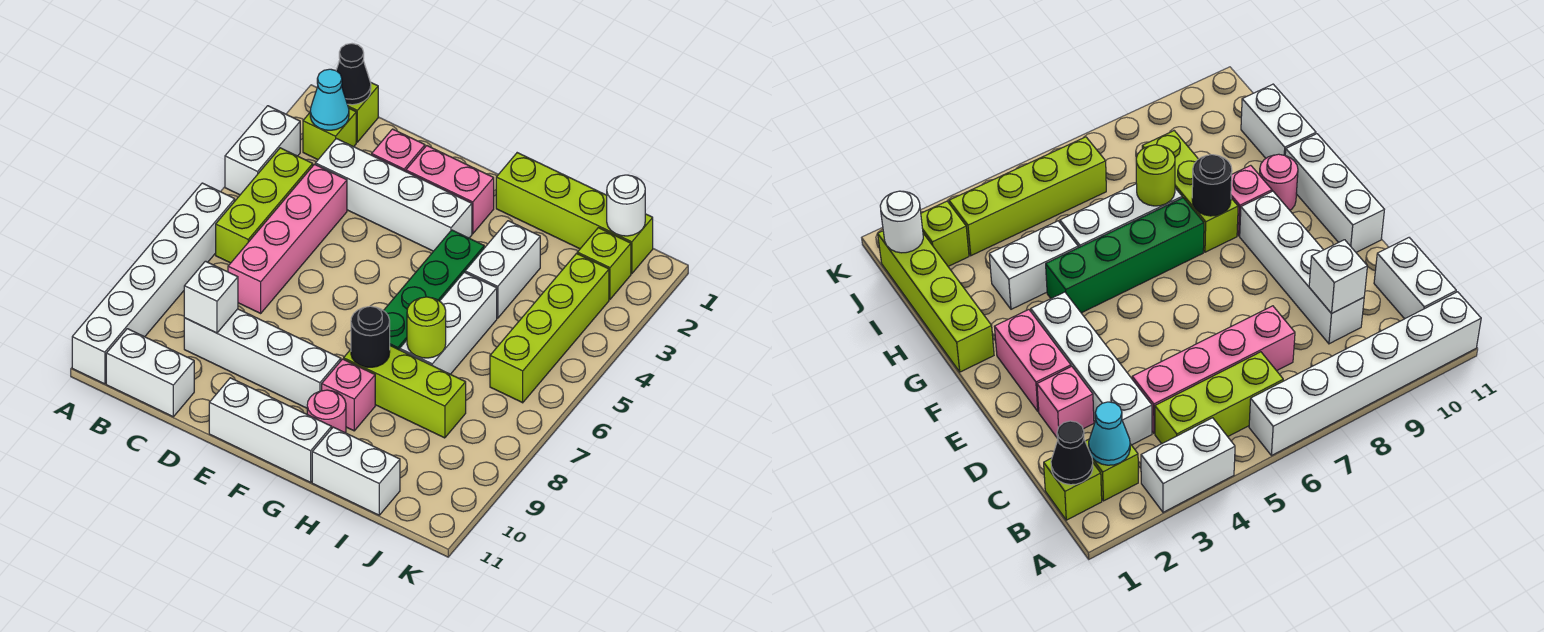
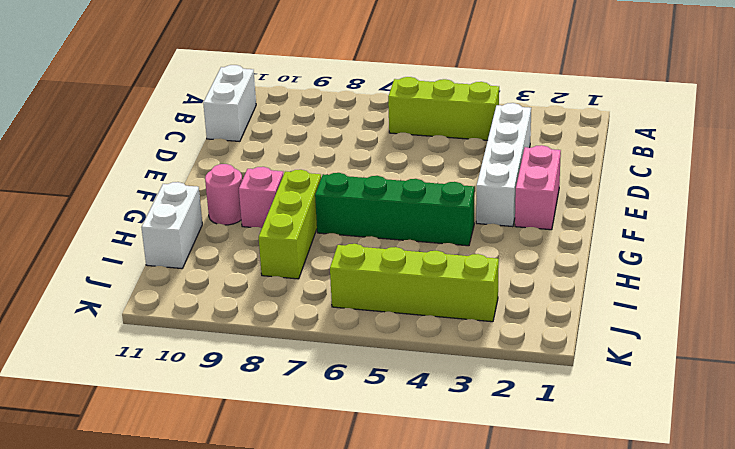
none -> white brick A3:A4 level 1
none -> white brick A6:A11 level 1
none -> lime brick B1 level 1

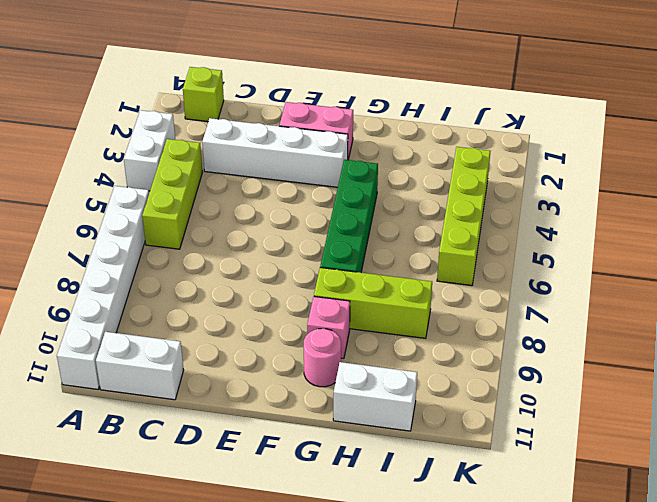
none -> lime brick B2 level 1
none -> pink brick C4:C7 level 1
none -> white brick C9:F9 level 1

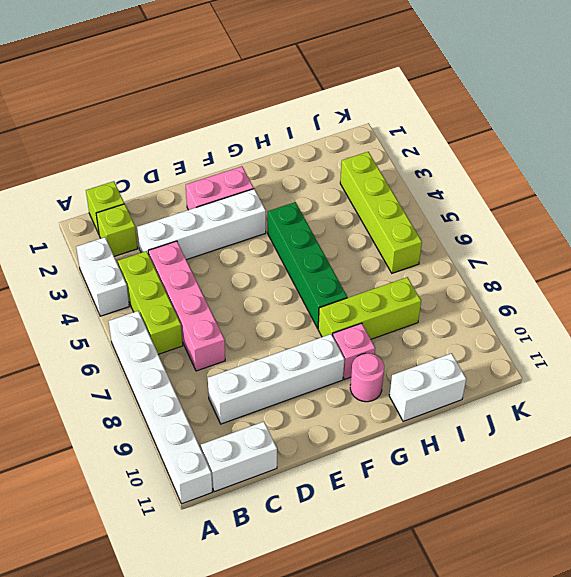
none -> pink brick D2 level 1
none -> white brick E11:G11 level 1
none -> lime brick G1:J1 level 1

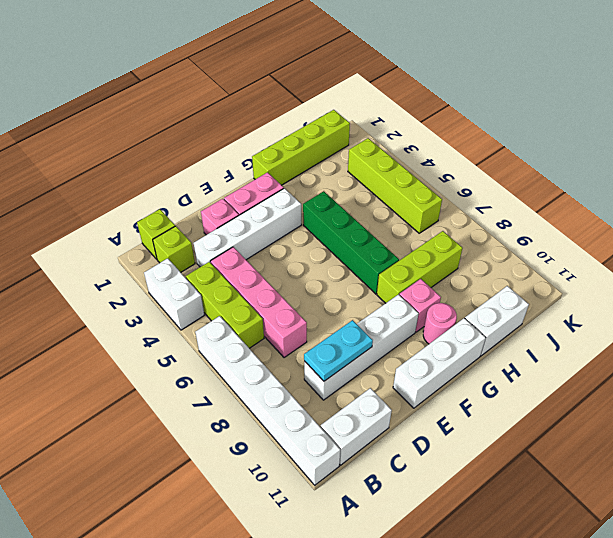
cyan plate C9:D9 level 2 -> white brick C9 level 2
none -> white brick H3:H4 level 1
none -> white brick H5:H7 level 1
none -> lime brick J2 level 1

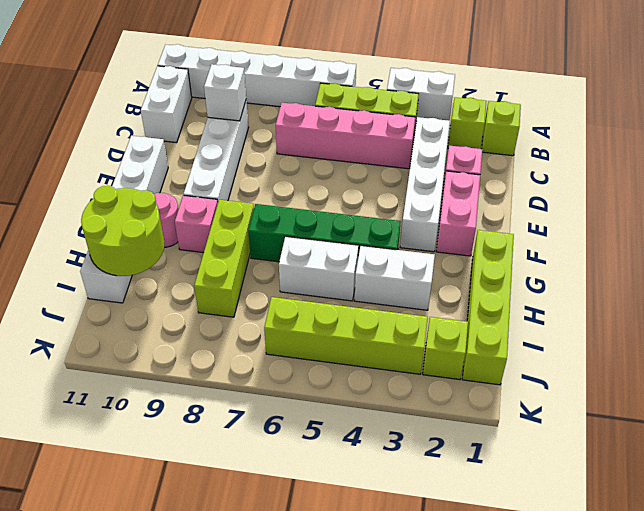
white brick H5:H6 level 1 -> white brick H5:H7 level 1
lime round brick H10:I11 level 2 -> none
none -> black cone B1 level 2
none -> cyan cone B2 level 2
none -> black round brick G8 level 2

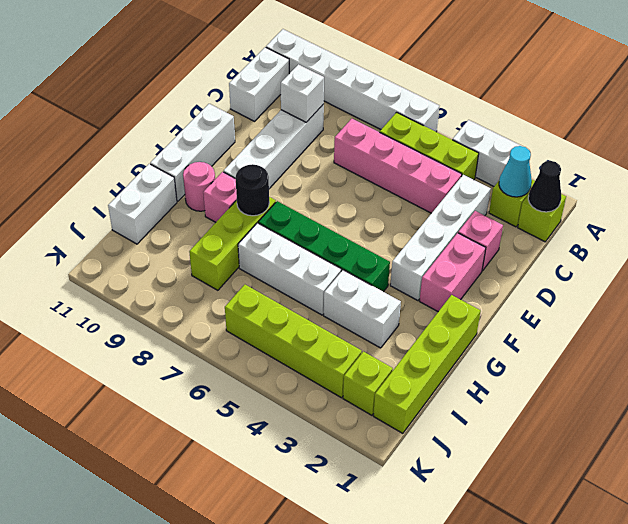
none -> lime round brick H7 level 2
none -> white round brick J1 level 2

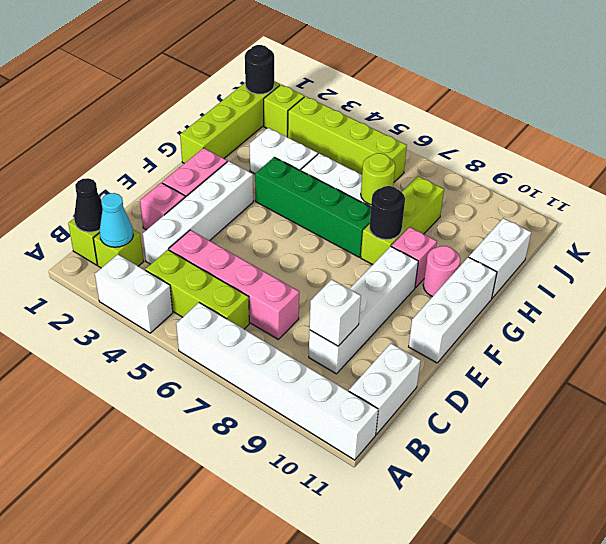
black round brick J1 level 2 -> white round brick J1 level 2

